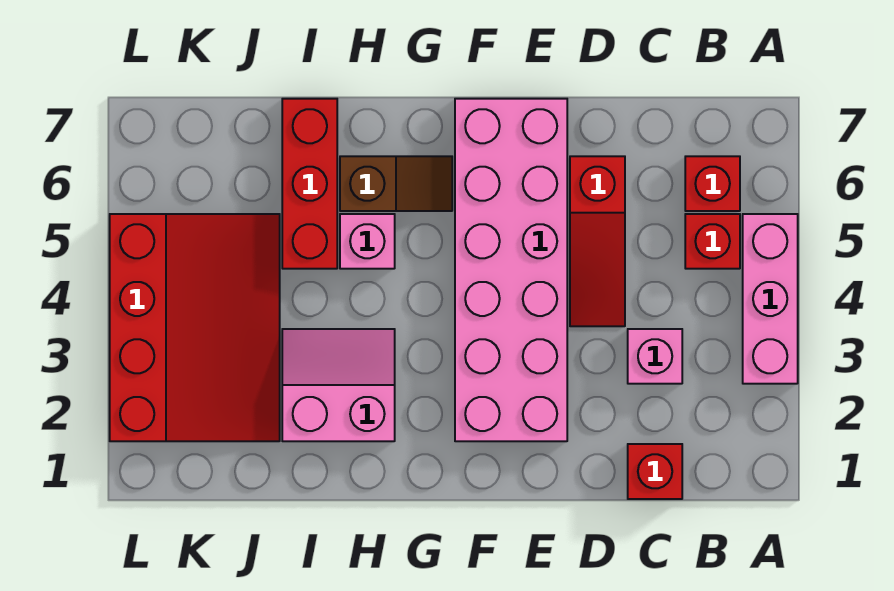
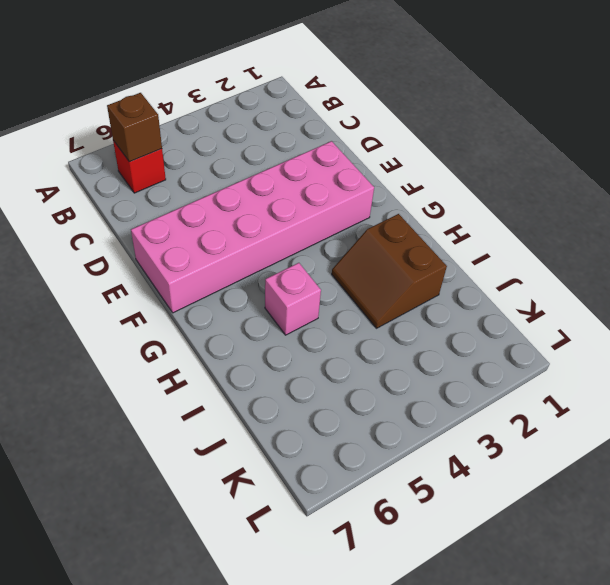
brown brick B6 level 2 -> none
brown slope H2:I3 level 1 top 2 -> pink slope H2:I3 level 1 top 2
none -> pink brick A3:A5 level 1
none -> red brick B5 level 1
none -> red brick C1 level 1

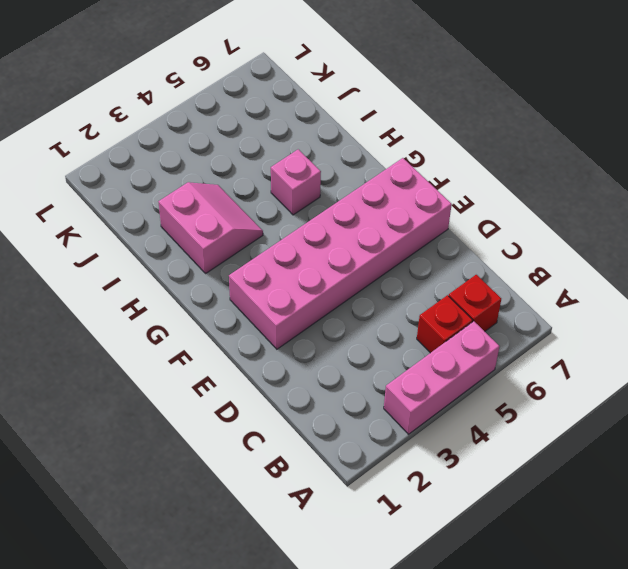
none -> red brick C1 level 1
none -> pink brick C3 level 1
none -> red slope D4:D6 level 1 top 6

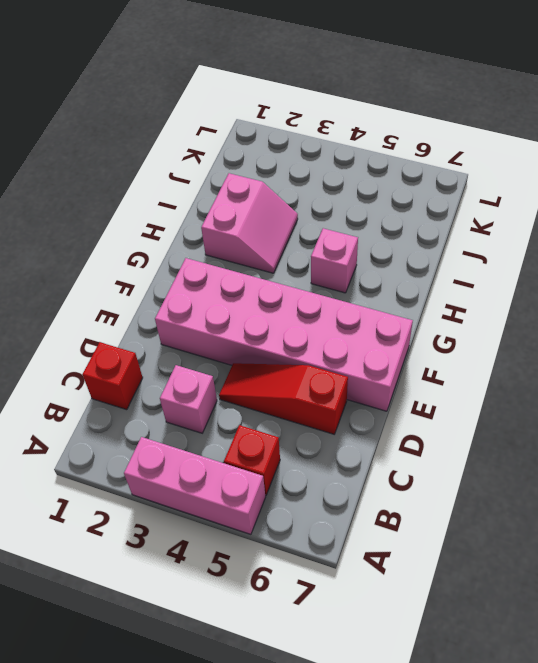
none -> red brick B6 level 1
none -> brown slope G6:H6 level 1 top H
none -> red brick I5:I7 level 1

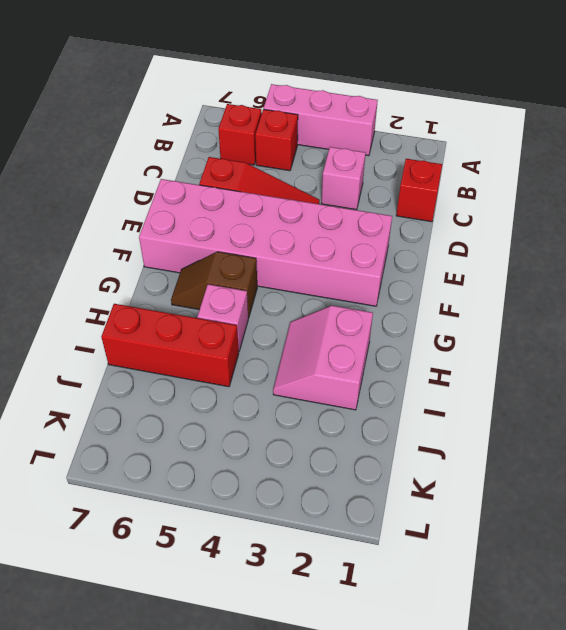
brown slope G5:G6 level 1 top 5 -> brown slope G6:H6 level 1 top H
none -> red slope J2:L5 level 1 top L

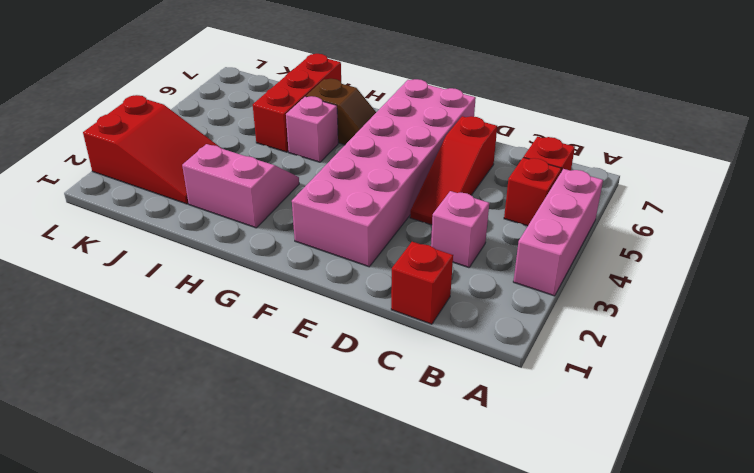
red slope J2:L3 level 1 top L -> red slope J2:L5 level 1 top L

